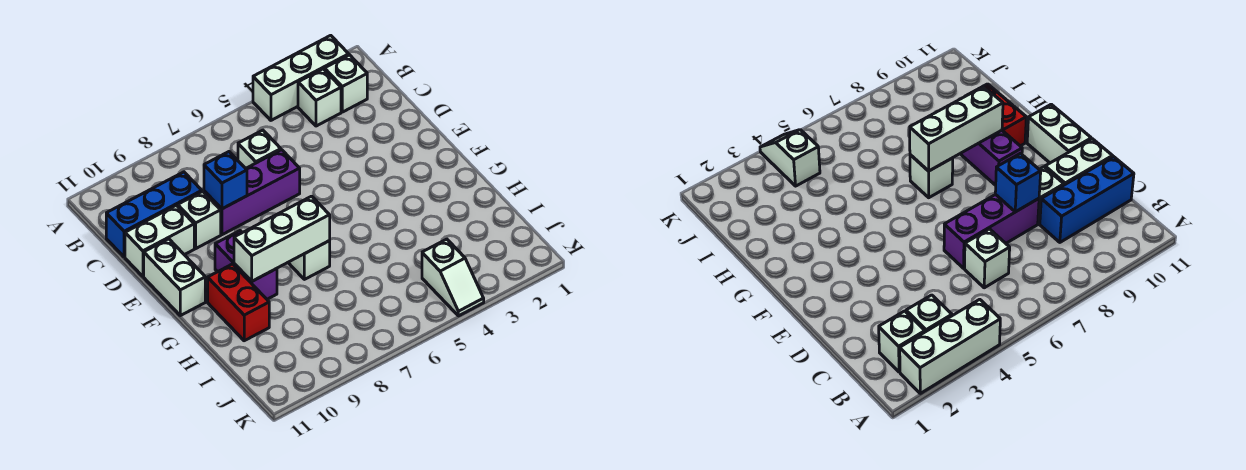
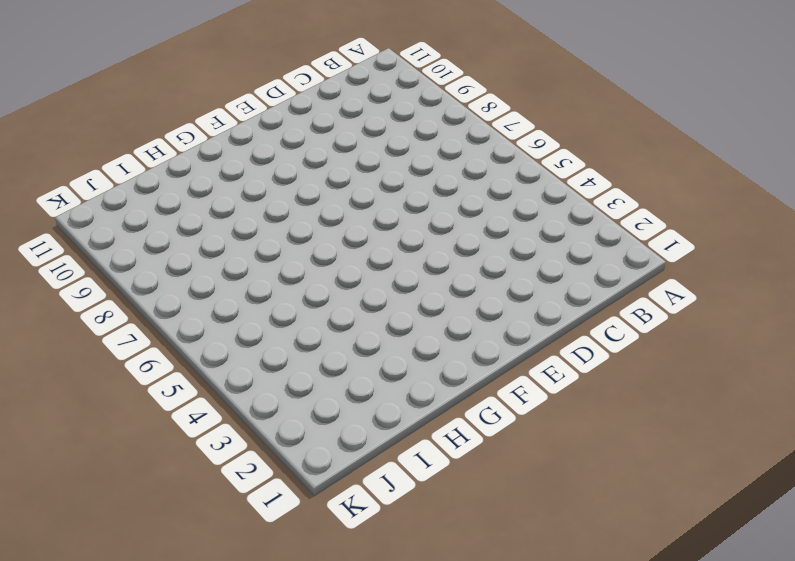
none -> white brick A2:A4 level 1
none -> white brick B2 level 1
none -> white brick B3 level 1

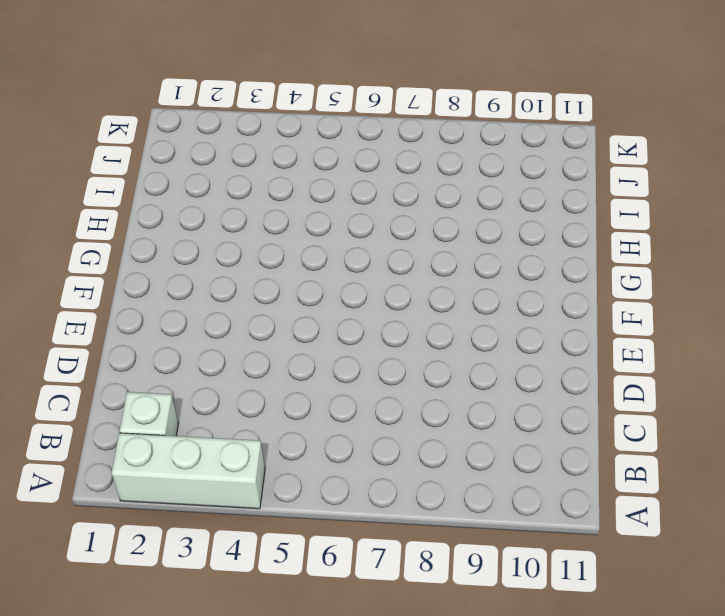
none -> white brick B3 level 1
none -> white brick C6 level 1
none -> blue brick C9:C11 level 1

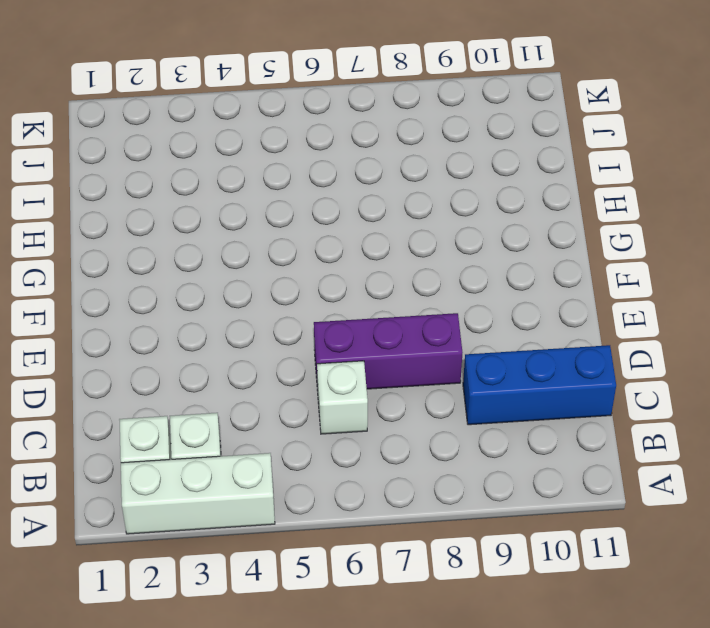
none -> white brick D9 level 1
none -> white brick D10:D11 level 1
none -> white brick E11:F11 level 1

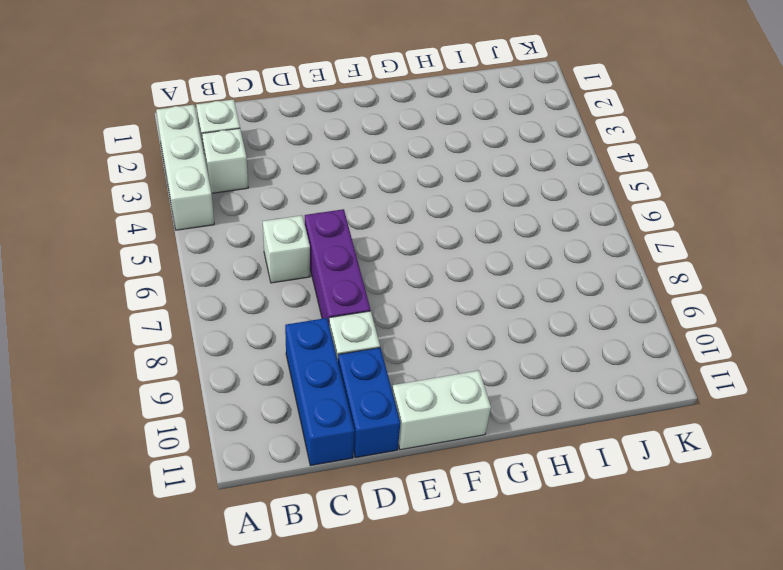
blue brick D10:D11 level 1 -> white brick D10:D11 level 1
none -> purple brick F9:G9 level 1
none -> white brick G7 level 1
none -> red brick G10:H10 level 1

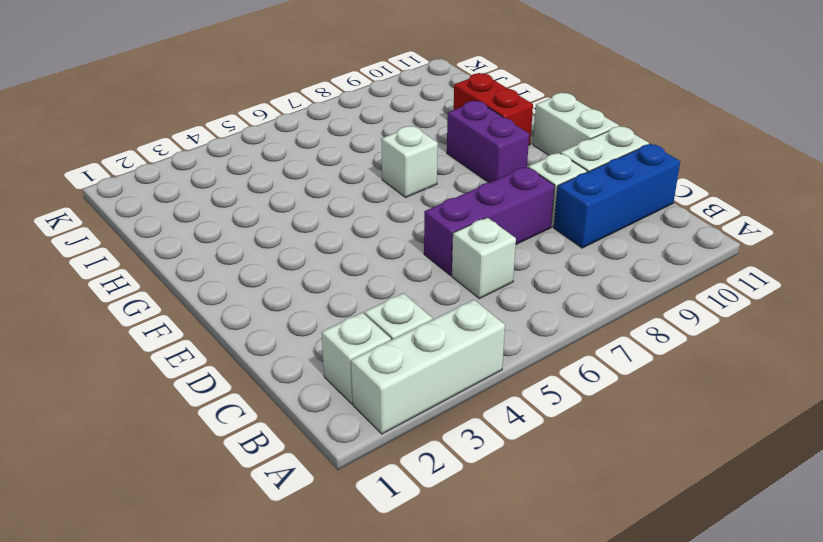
none -> white slope J4:K4 level 1 top J
none -> blue brick D8 level 2
none -> white brick G7:G9 level 2

